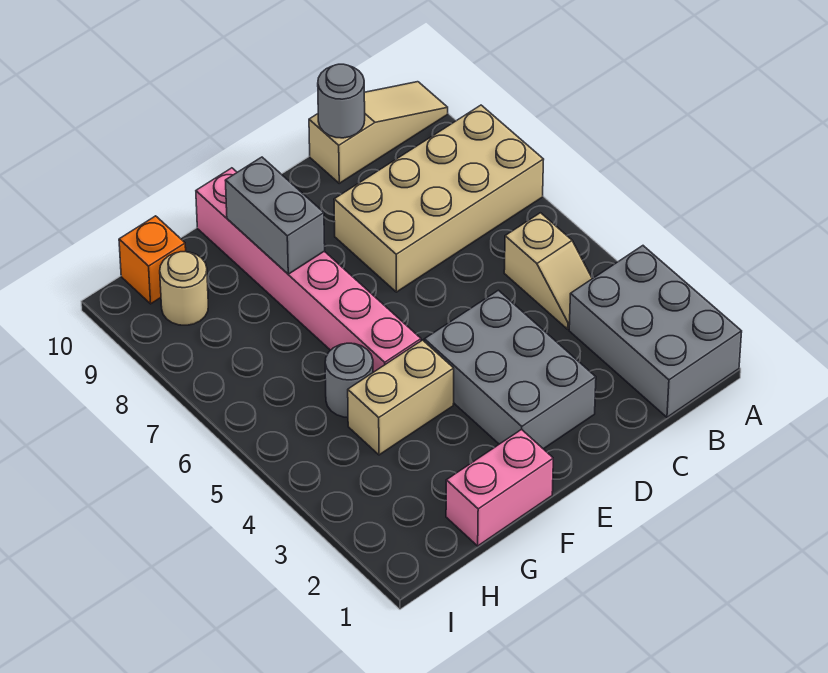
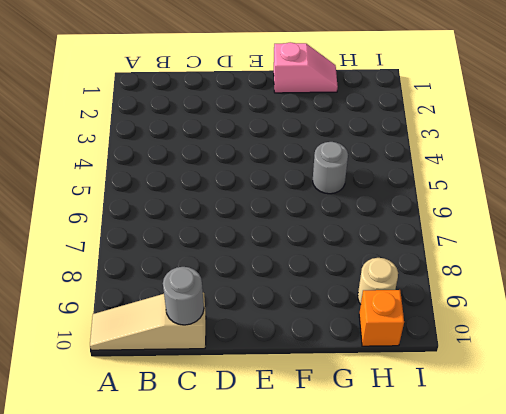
pink slope F1:G1 level 1 top F -> pink brick F1:G1 level 1
none -> grey brick A1:B3 level 1
none -> tan brick A7:D8 level 1
none -> tan slope B4:B5 level 1 top 5

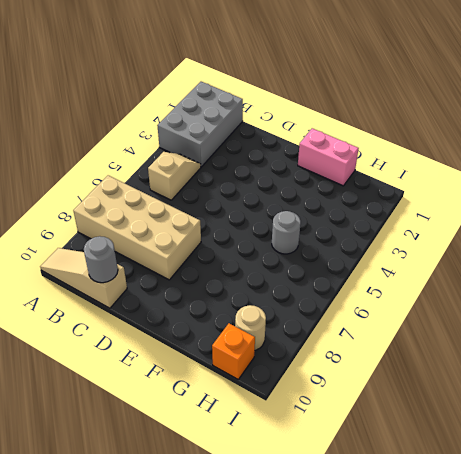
none -> grey brick D2:E4 level 1
none -> tan brick F4:G4 level 1
none -> pink brick F5:F10 level 1

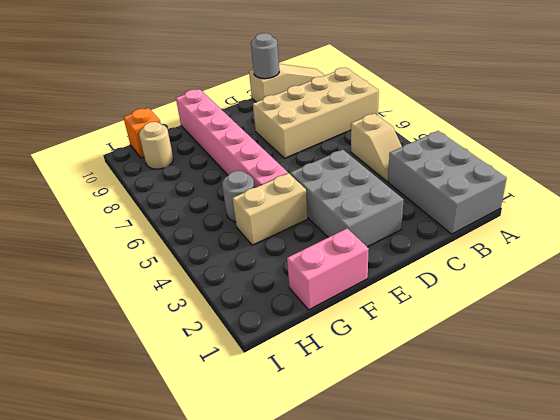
none -> grey brick F8:F9 level 2

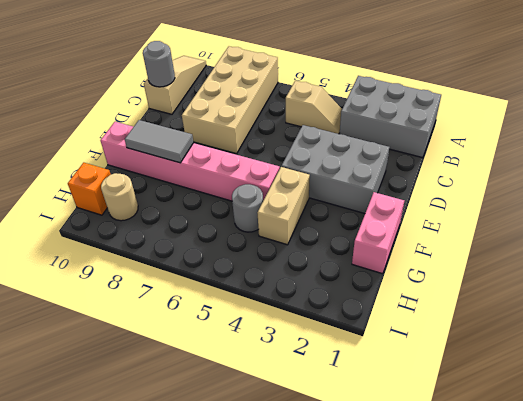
grey tile F8:F9 level 2 -> grey brick F8:F9 level 2

